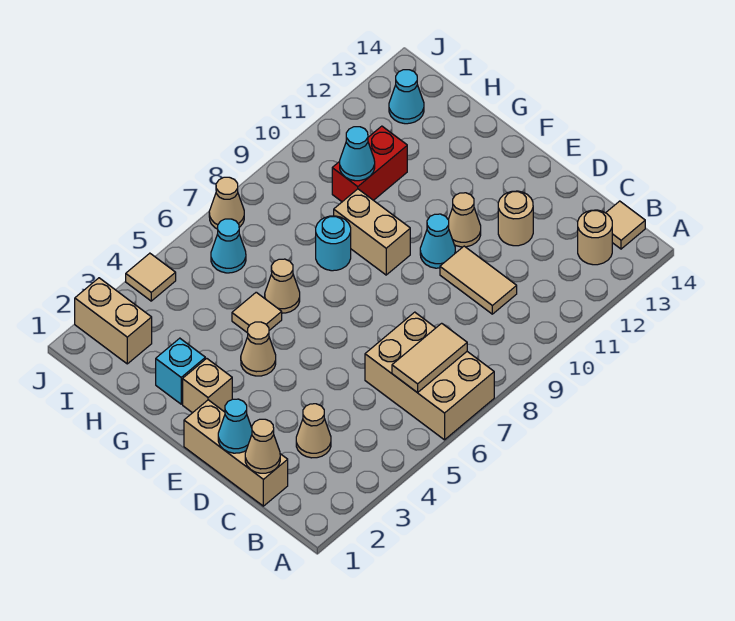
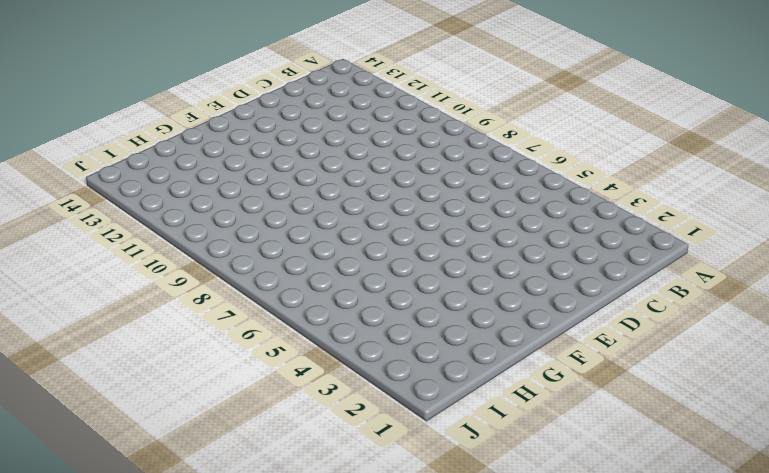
none -> tan brick A6:C7 level 1
none -> tan round brick B13 level 1
none -> tan tile B14 level 1

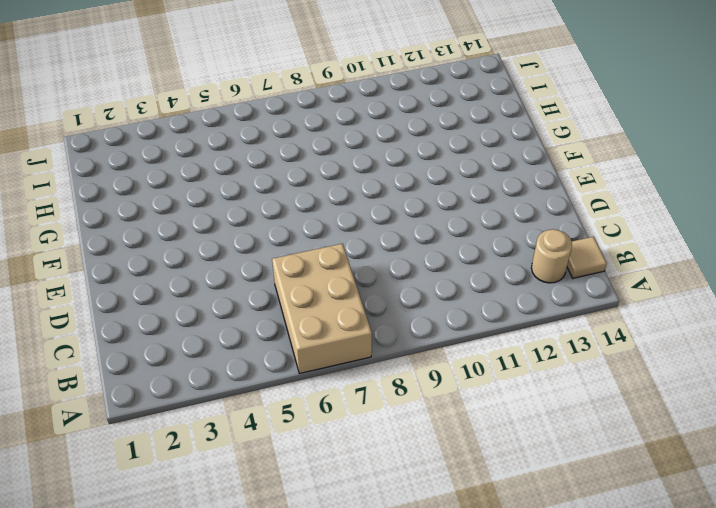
none -> tan brick C1:E1 level 1
none -> tan cone C3 level 1
none -> tan tile C10:D10 level 1

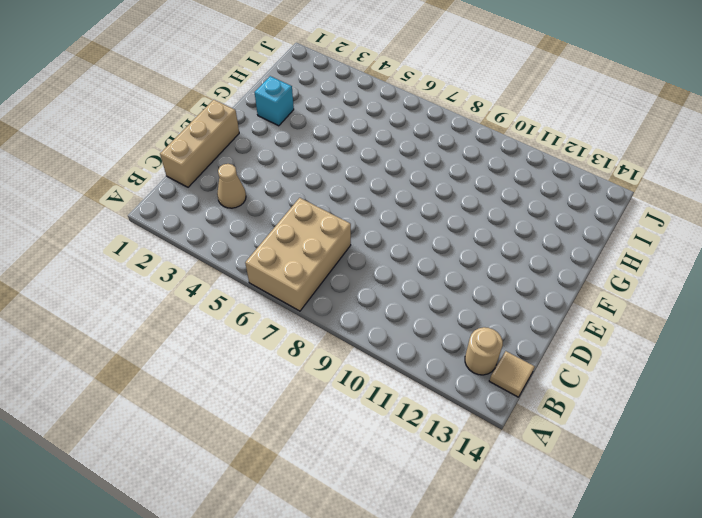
none -> tan tile C10:D10 level 1
none -> tan round brick D12 level 1
none -> cyan cone E10 level 1

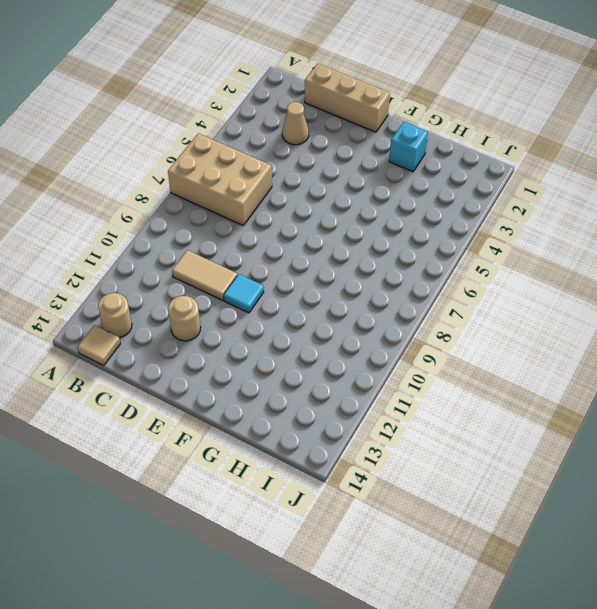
cyan tile E10 level 1 -> cyan cone E10 level 1
none -> tan cone E11 level 1
none -> tan brick F2 level 1
none -> tan cone F4 level 1

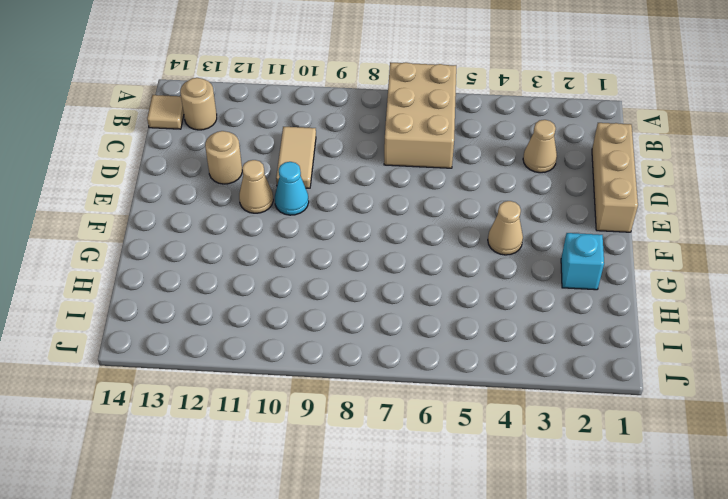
none -> tan brick F2 level 1
none -> tan brick F9:G9 level 1
none -> tan tile G5 level 1

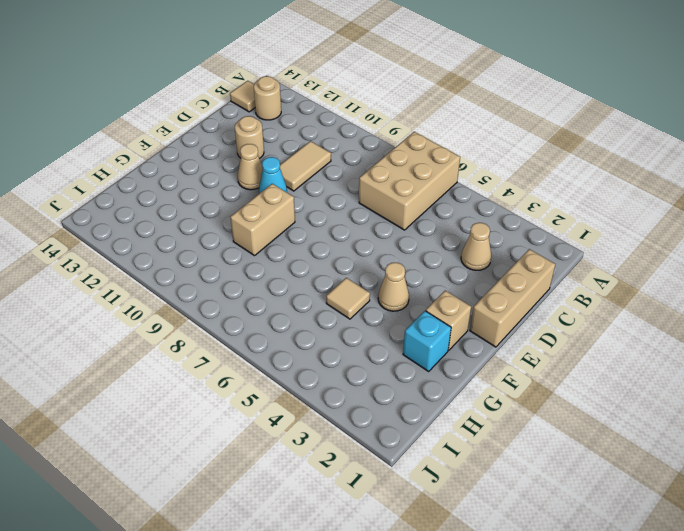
none -> tan cone G6 level 1
none -> cyan round brick G8 level 1
none -> red brick H10:H11 level 1

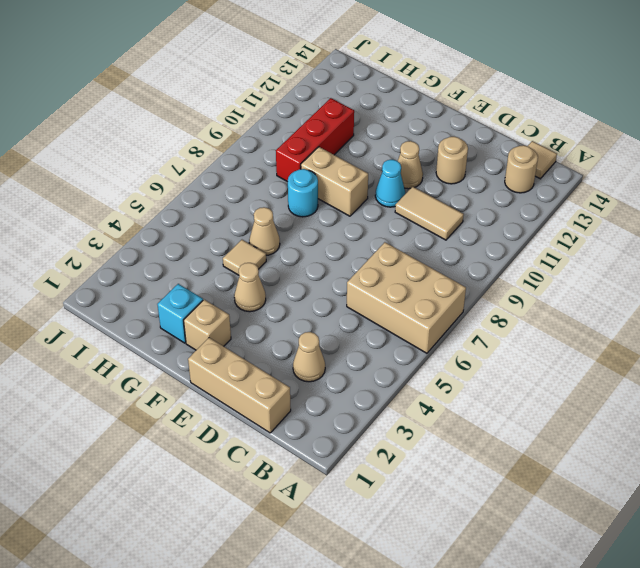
red brick H9:H11 level 1 -> red brick H10:H11 level 1
none -> tan brick I2:J2 level 1
none -> cyan cone I6 level 1
none -> cyan cone I13 level 1

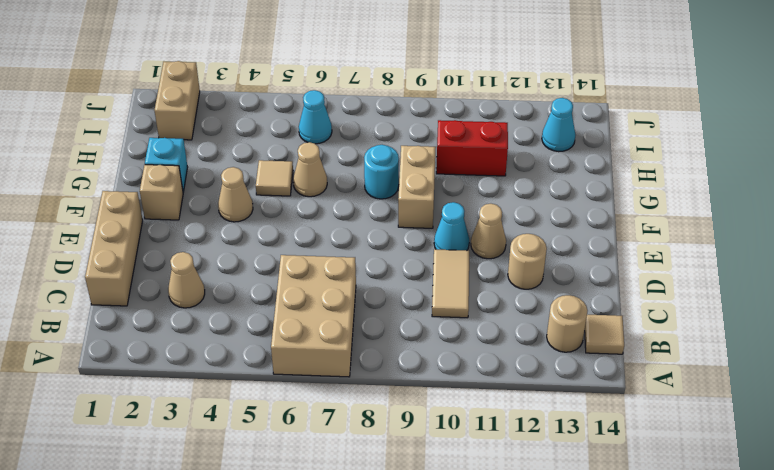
none -> tan tile J4 level 1
none -> tan cone J7 level 1
none -> tan tile B6:B7 level 2

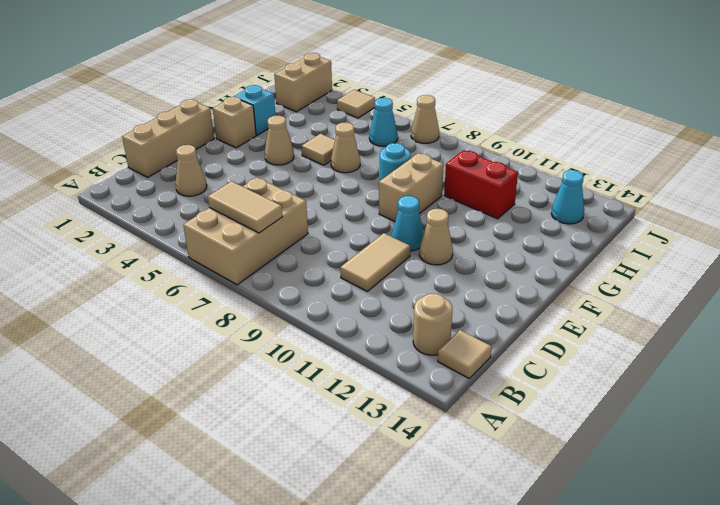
none -> tan round brick D12 level 1
none -> tan cone C1 level 2
none -> cyan cone D1 level 2

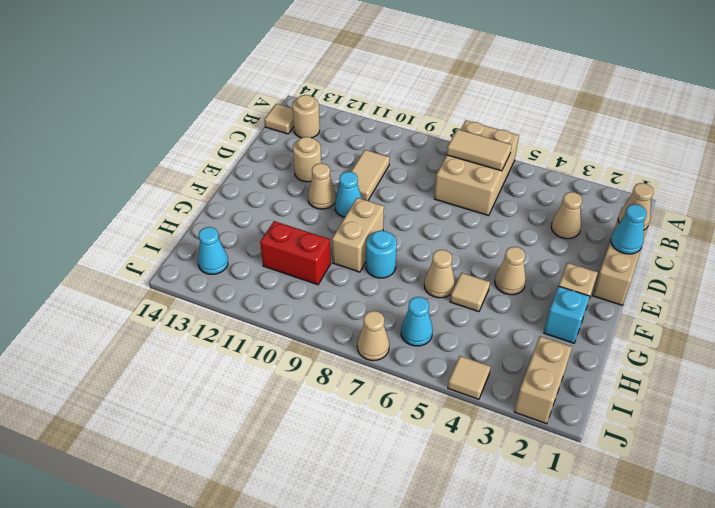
none -> cyan cone H10 level 2

